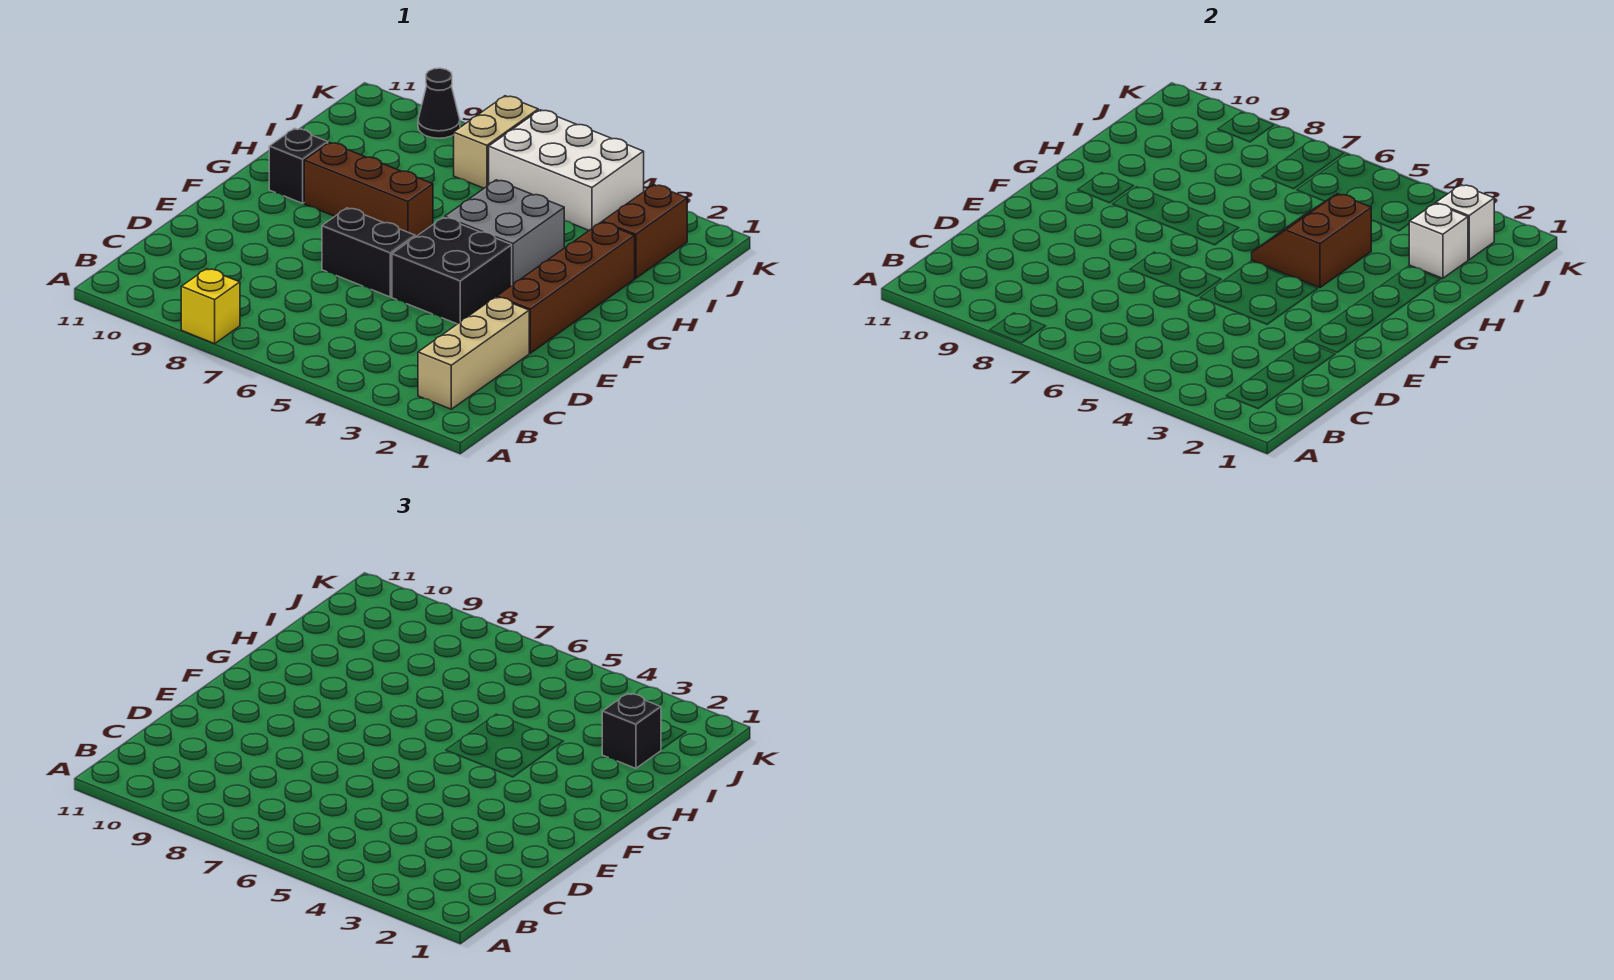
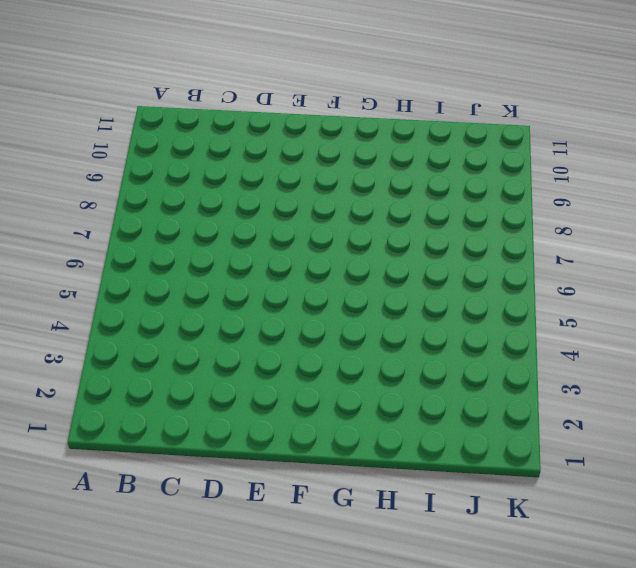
none -> yellow brick A8 level 1
none -> tan brick B2:D2 level 1
none -> brown brick E2:H2 level 1

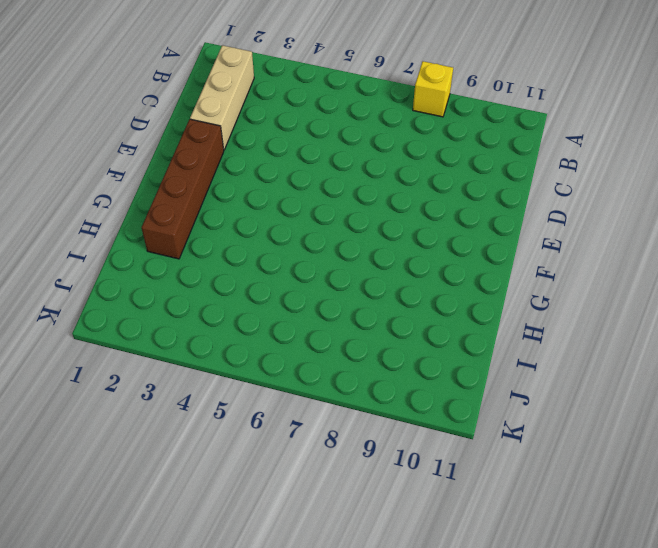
none -> black brick E4:F5 level 1
none -> black brick E6:E7 level 1
none -> grey brick G4:H5 level 1

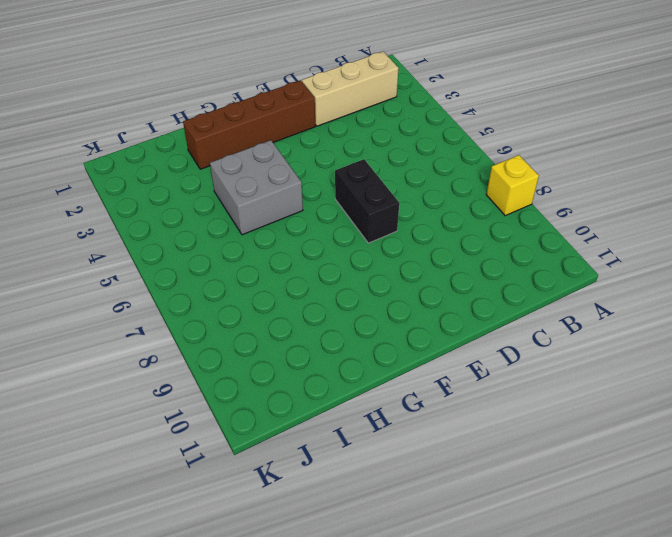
none -> black brick E4:F5 level 1
none -> brown brick G7:G9 level 1
none -> black brick G10 level 1

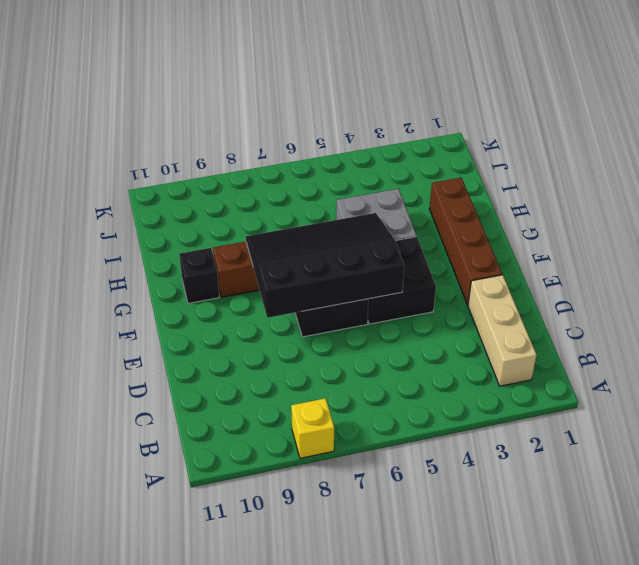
black slope E5:G8 level 2 top E -> brown slope G4:H5 level 2 top 4
none -> brown brick I2:J2 level 1
none -> white brick J4:K6 level 1
none -> tan brick J7:K7 level 1

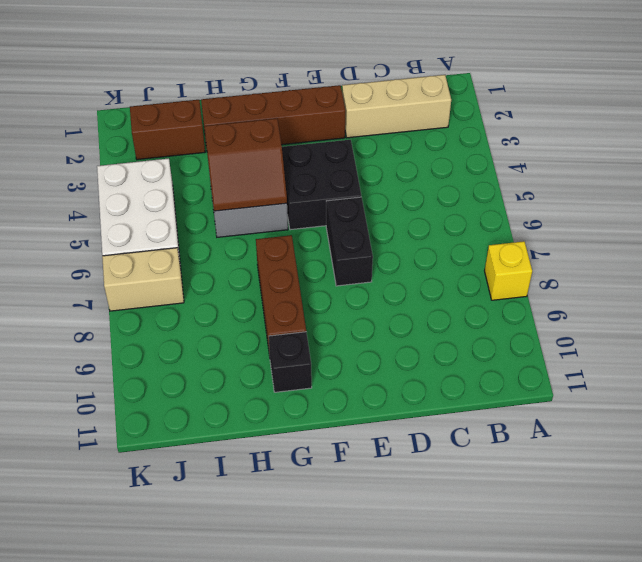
none -> black cone K9 level 1
none -> white brick I2 level 2
none -> white brick J2 level 2

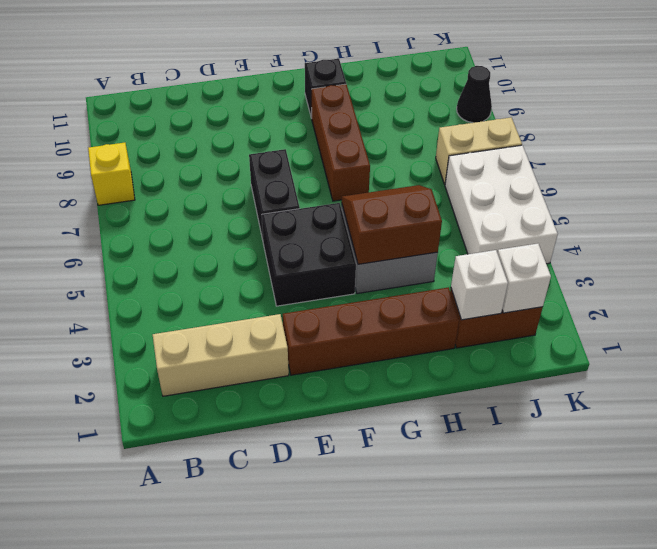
none -> black brick I2 level 3

